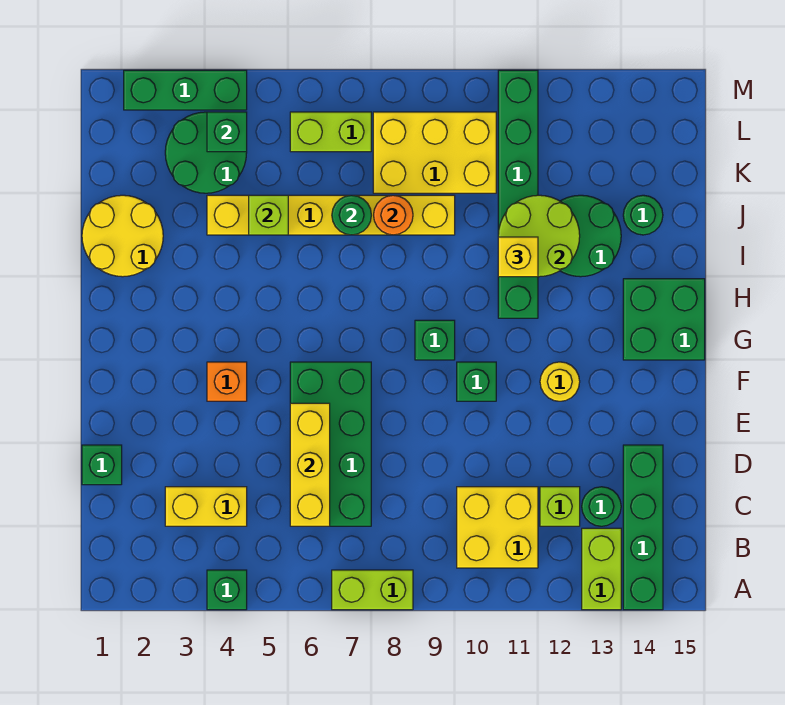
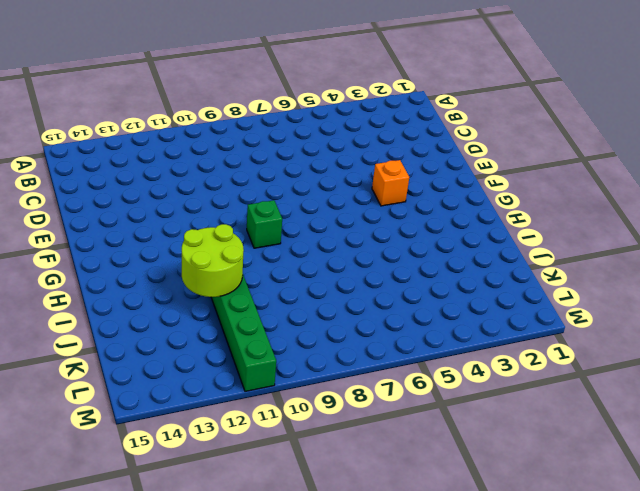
none -> green brick A4 level 1
none -> lime brick A7:A8 level 1
none -> lime brick A13:B13 level 1
none -> green brick A14:D14 level 1

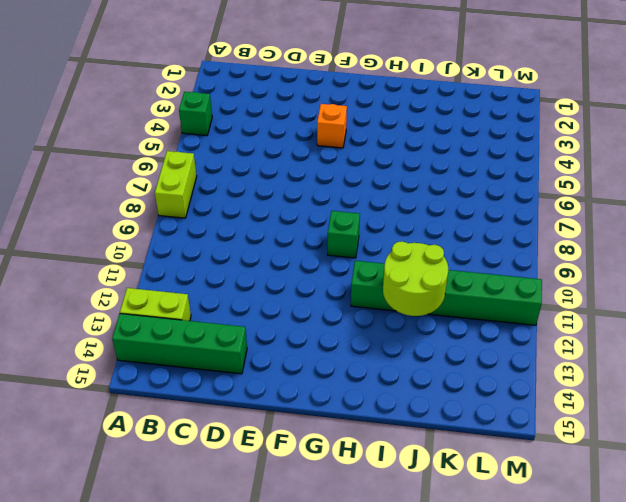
none -> yellow brick B10:C11 level 1
none -> yellow brick C3:C4 level 1
none -> green brick C6:F7 level 1
none -> lime brick C12 level 1

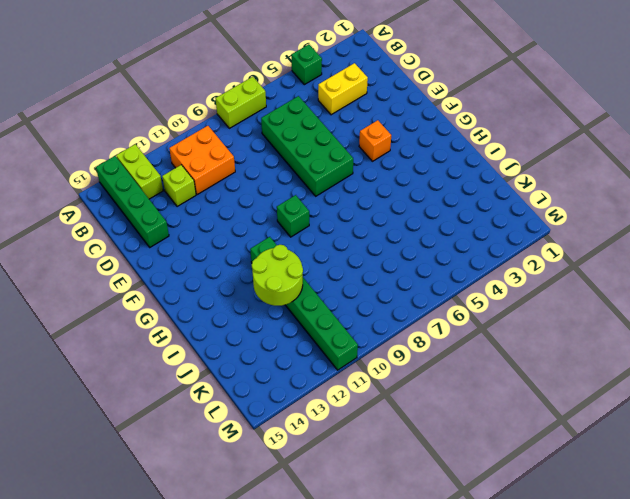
orange brick B10:C11 level 1 -> yellow brick B10:C11 level 1
none -> green round brick C13 level 1
none -> green brick D1 level 1
none -> green brick F10 level 1
none -> yellow round brick F12 level 1

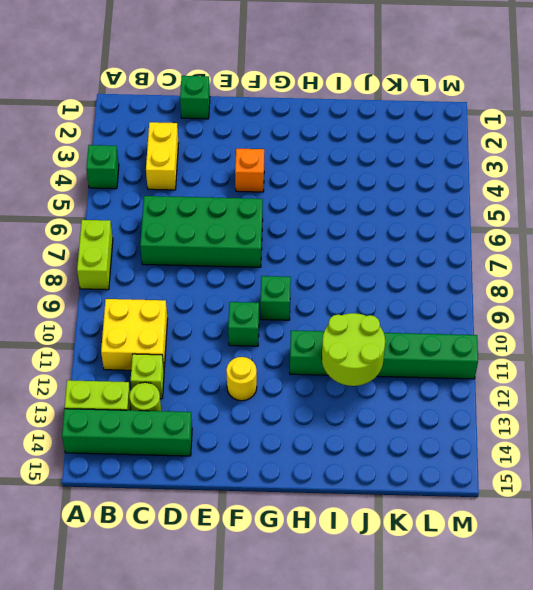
lime round brick C13 level 1 -> green round brick C13 level 1
none -> green brick G14:H15 level 1
none -> yellow round brick I1:J2 level 1
none -> green round brick I12:J13 level 1
none -> yellow brick J4:J9 level 1

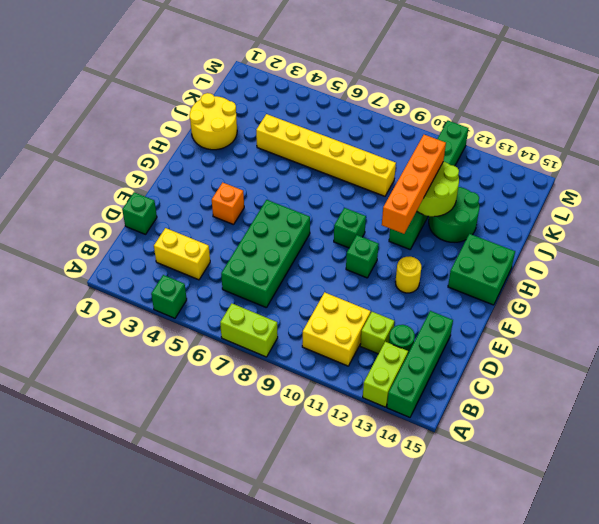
orange brick G11:J11 level 3 -> yellow brick I11 level 3
none -> green round brick J14 level 1
none -> green round brick K3:L4 level 1
none -> yellow brick K8:L10 level 1
none -> lime brick L6:L7 level 1

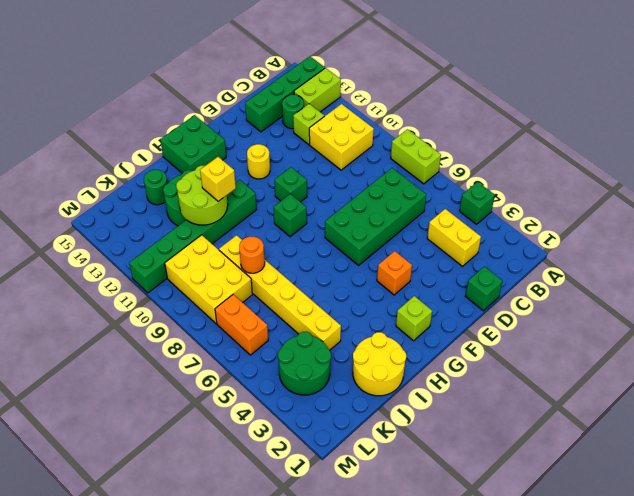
lime brick G2 level 1 -> lime brick J5 level 2
orange brick L6:L7 level 1 -> lime brick L6:L7 level 1
none -> green brick M2:M4 level 1
none -> yellow brick C6:E6 level 2
none -> green round brick J7 level 2
none -> green brick L4 level 2

